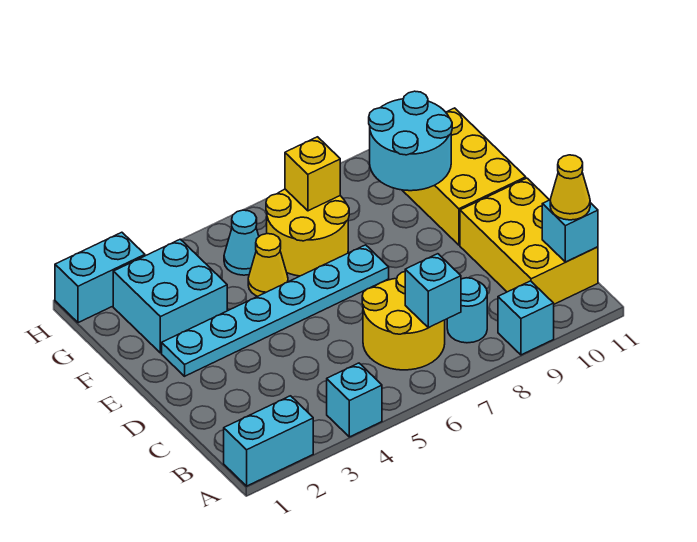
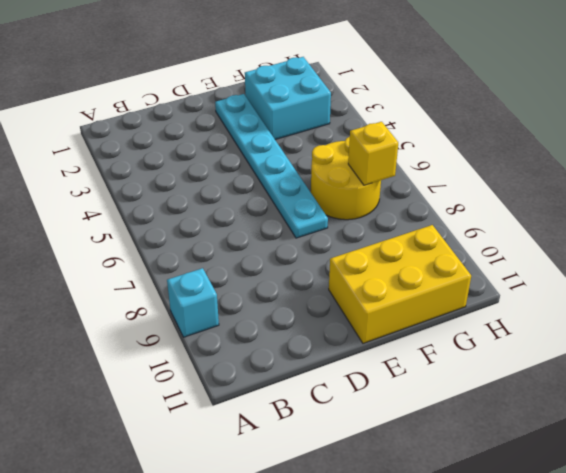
none -> cyan brick A1:A2 level 1
none -> cyan brick A4 level 1
none -> yellow round brick B6:C7 level 1

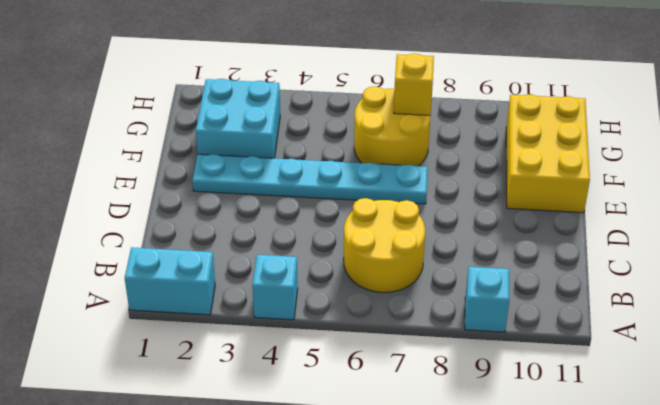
none -> cyan round brick B8 level 1
none -> yellow brick B10:D11 level 1
none -> yellow cone F5 level 1

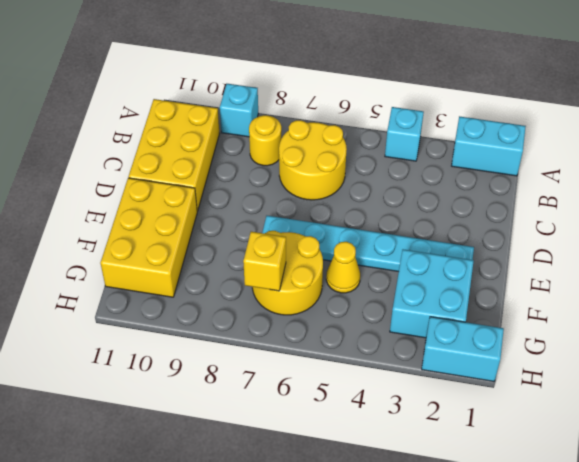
yellow round brick B8 level 1 -> cyan round brick B8 level 1
none -> cyan cone G5 level 1
none -> cyan brick B7 level 2
none -> cyan brick B11 level 2

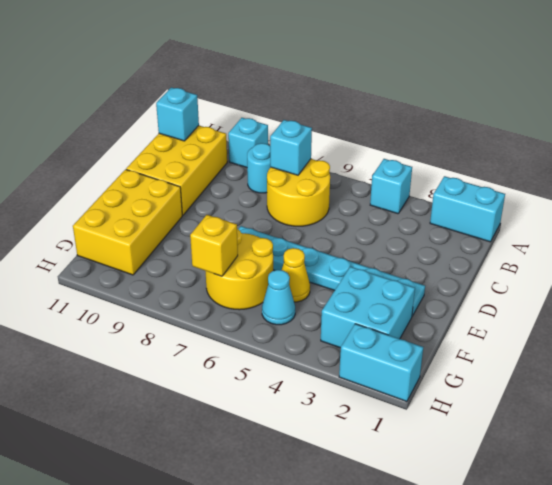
none -> cyan round brick F9:G10 level 2
none -> yellow cone B11 level 3

